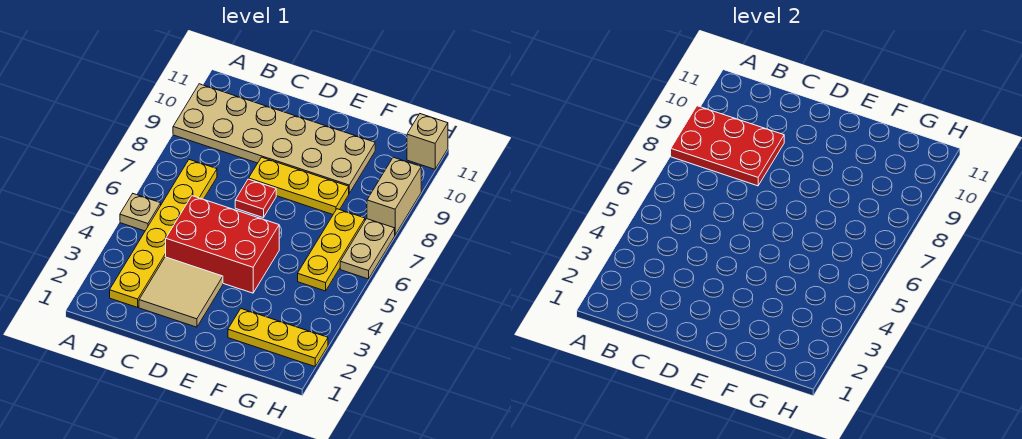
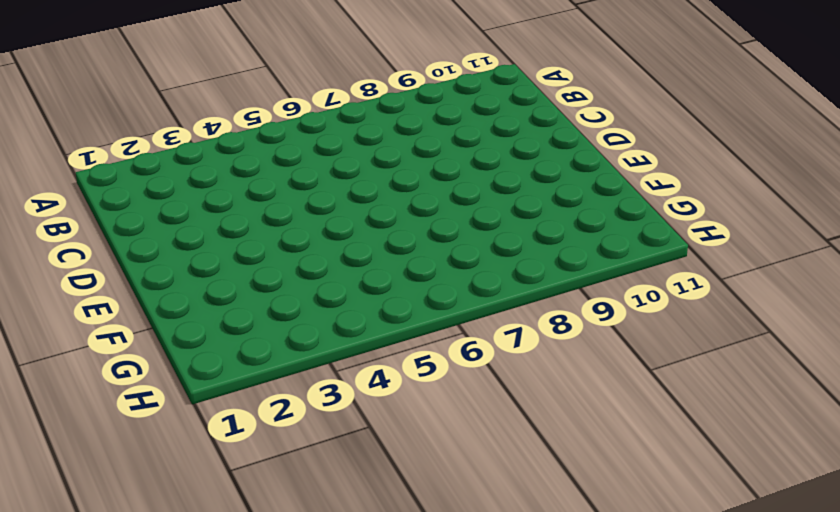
none -> tan plate A5 level 1
none -> tan plate A9:F10 level 1
none -> yellow plate B2:B7 level 1

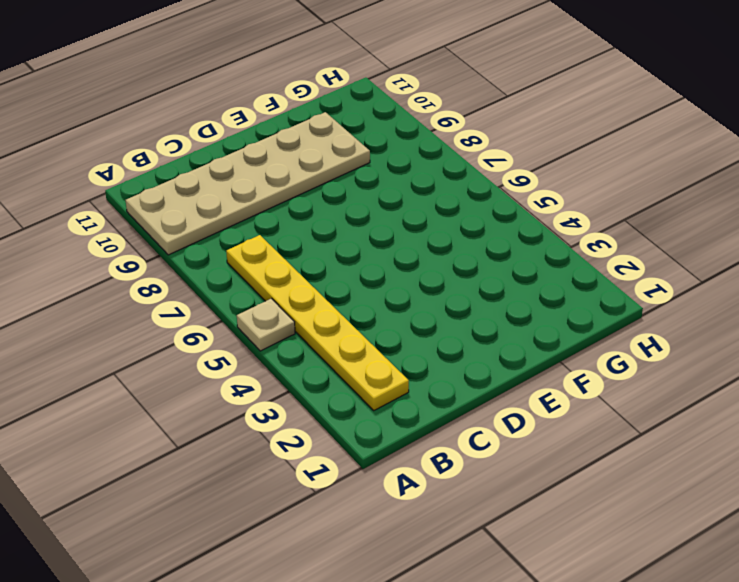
none -> tan tile C2:D3 level 1
none -> red brick C4:E5 level 1
none -> red plate D7 level 1

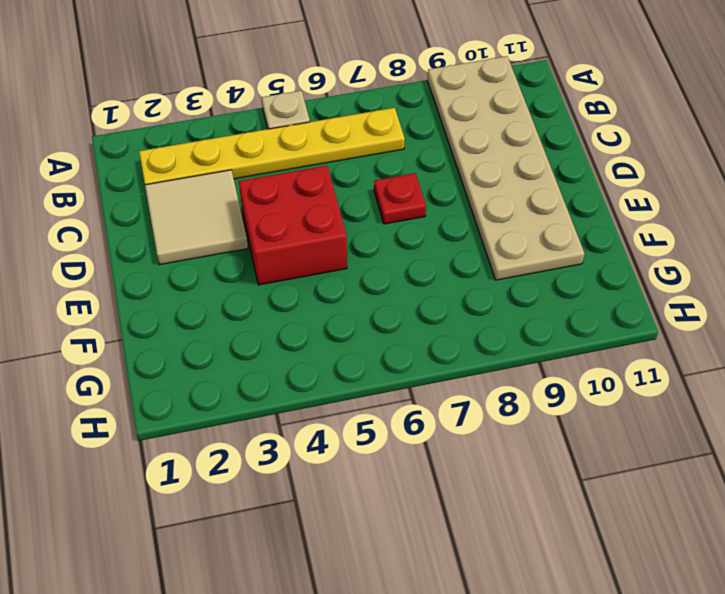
red brick D4:E5 level 1 -> red brick C4:E5 level 1
none -> yellow plate D8:F8 level 1
none -> yellow plate F2:H2 level 1
none -> yellow plate G5:G7 level 1

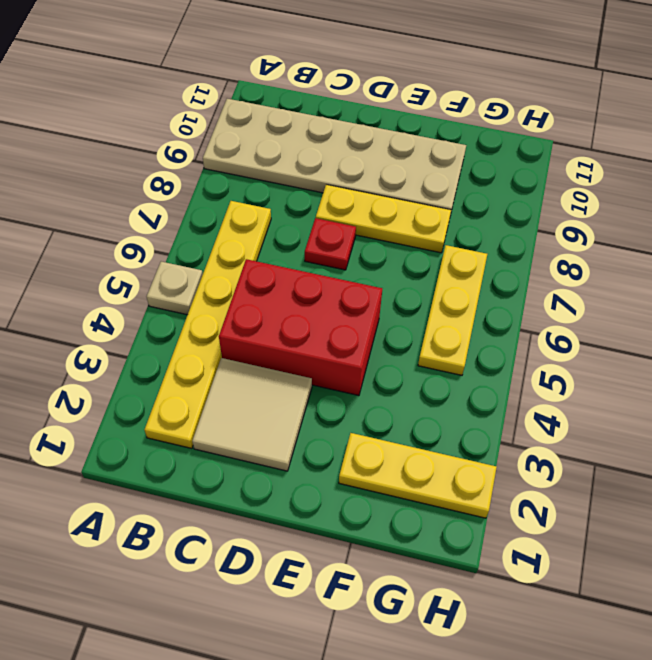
none -> tan plate H6:H7 level 1
none -> tan brick H8:H9 level 1
none -> tan brick H11 level 1

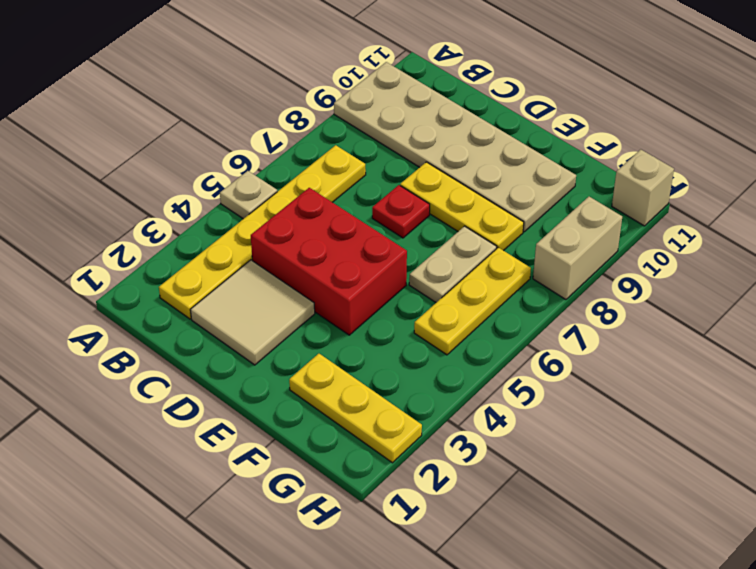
tan plate F6:F7 level 1 -> tan plate H6:H7 level 1
none -> red plate A8:C9 level 2

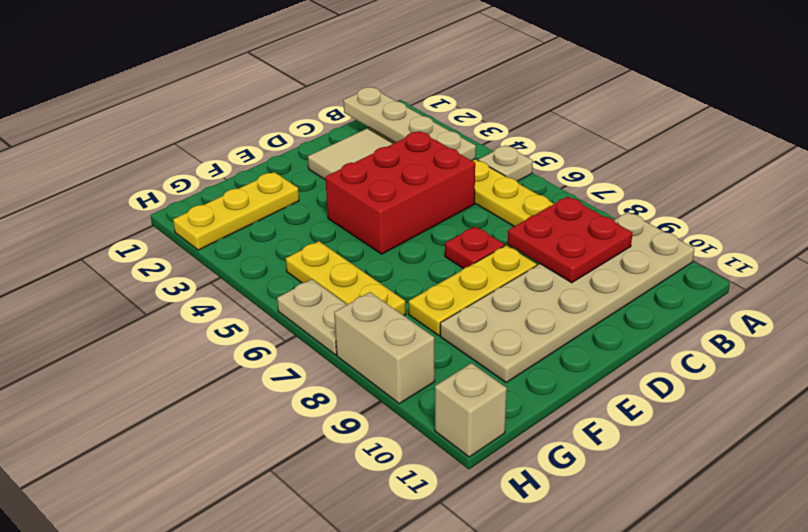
tan plate B1:B4 level 2 -> none
red plate B8:C9 level 2 -> red plate A8:C9 level 2

